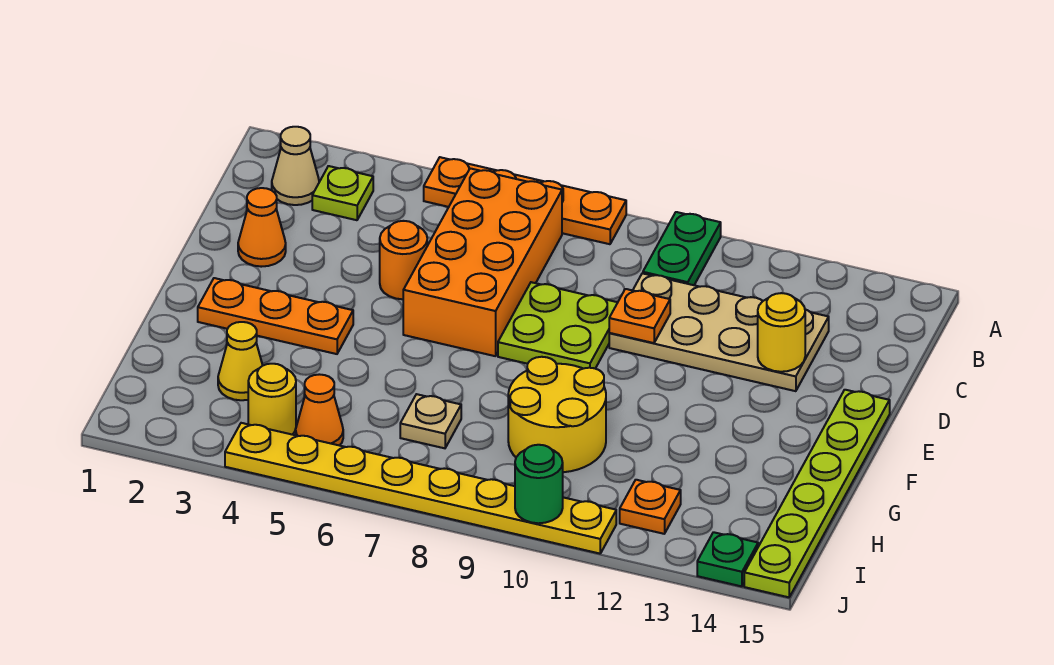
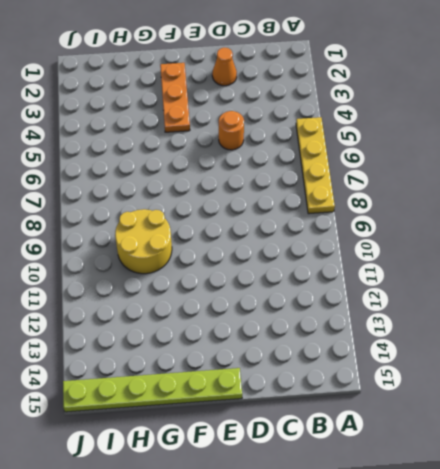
yellow plate A5:A8 level 1 -> orange plate A5:A8 level 1
none -> green plate A10:B10 level 1
none -> tan cone B2 level 1
none -> lime plate B3 level 1

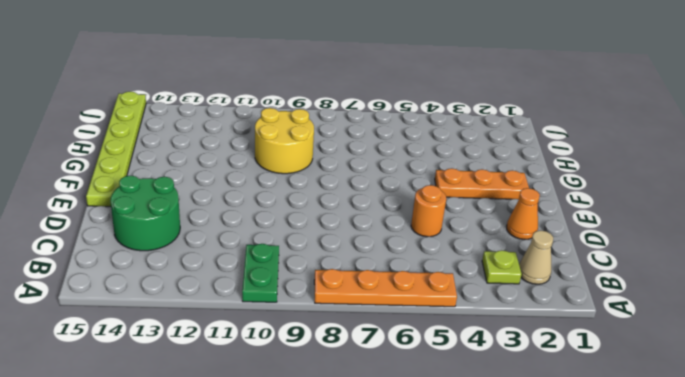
green round brick C13:D14 level 1 -> tan plate C10:D13 level 1
none -> orange brick B6:E7 level 1
none -> lime plate D8:E9 level 1
none -> yellow cone H3 level 1

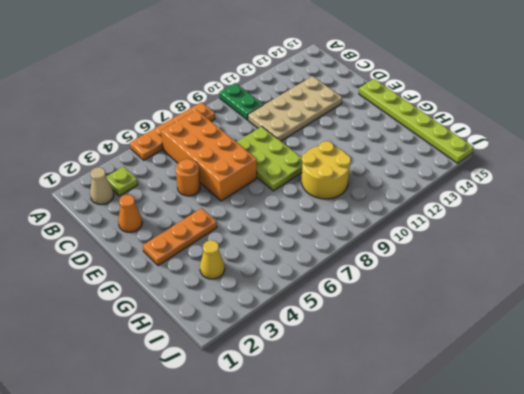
lime plate D8:F9 level 1 -> lime plate D8:E9 level 1
none -> tan plate H7 level 1
none -> yellow round brick I4 level 1
none -> orange cone I5 level 1

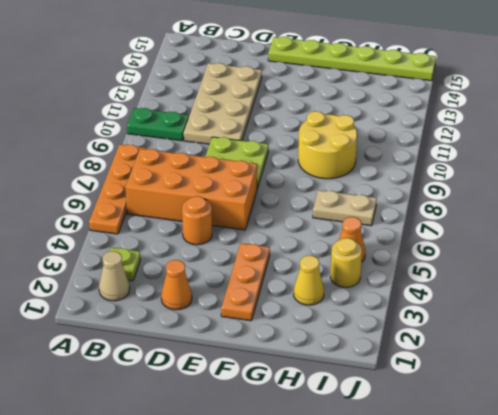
tan plate H7:I7 level 1 -> tan plate H7 level 1
none -> orange plate I12 level 1
none -> yellow plate J4:J11 level 1
none -> green plate J14 level 1

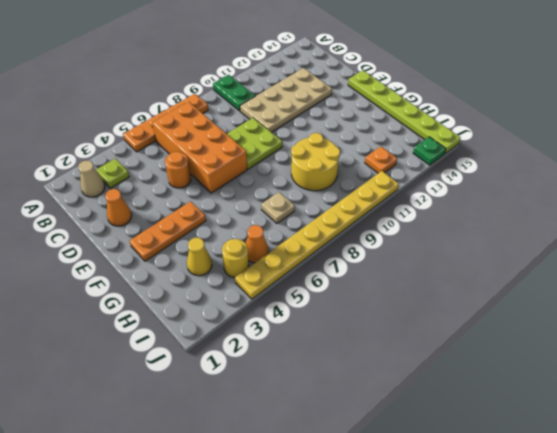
none -> orange plate D10 level 2
none -> yellow round brick D13 level 2
none -> green round brick J10 level 2

